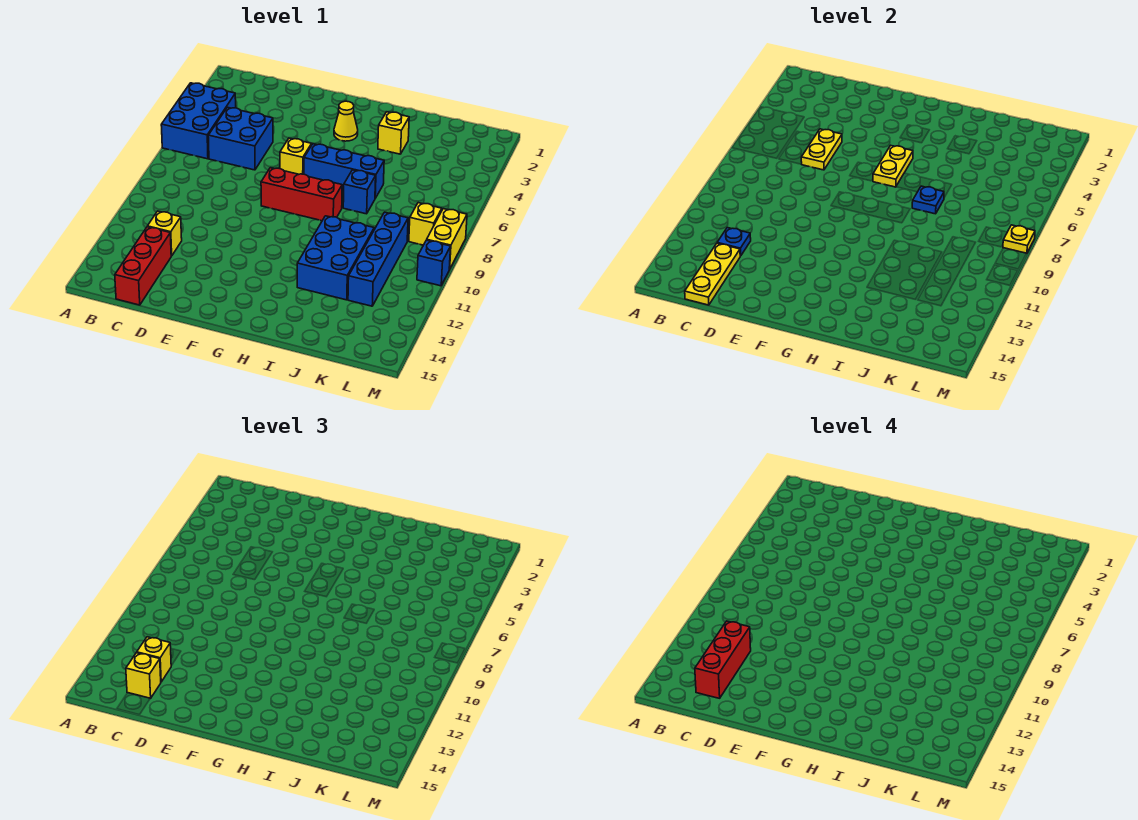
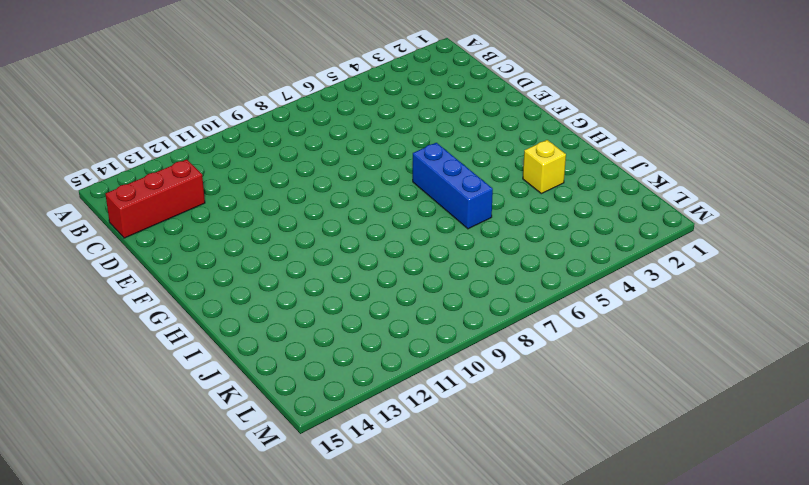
none -> blue brick A4:B6 level 1
none -> blue brick C5:D6 level 1
none -> yellow brick C12 level 1

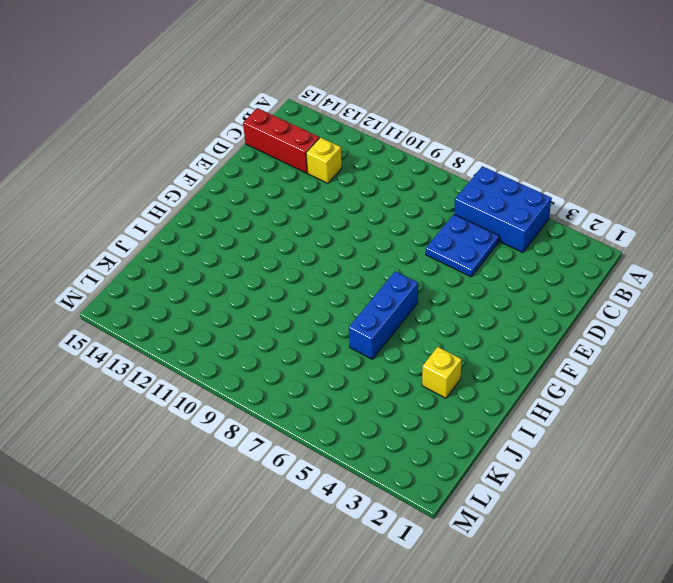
blue plate C5:D6 level 1 -> blue brick C5:D6 level 1
none -> yellow brick F6 level 1
none -> red brick F8:H8 level 1
none -> yellow cone G3 level 1

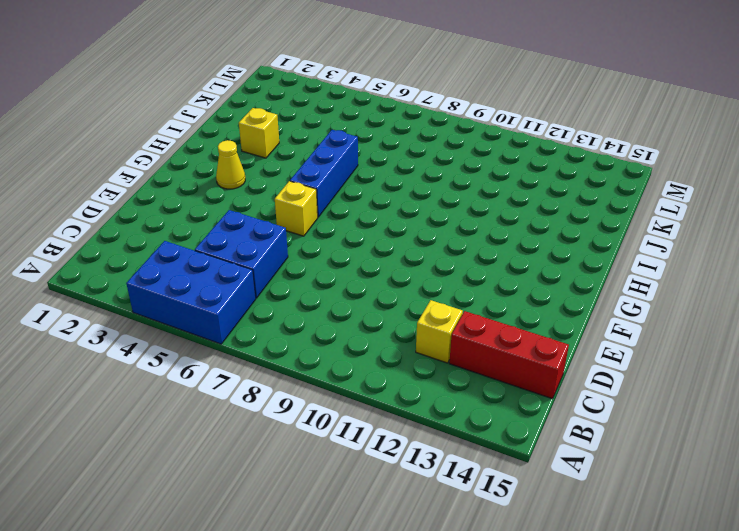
none -> red brick F8:H8 level 1
none -> blue brick I7 level 1
none -> blue brick I10:J12 level 1

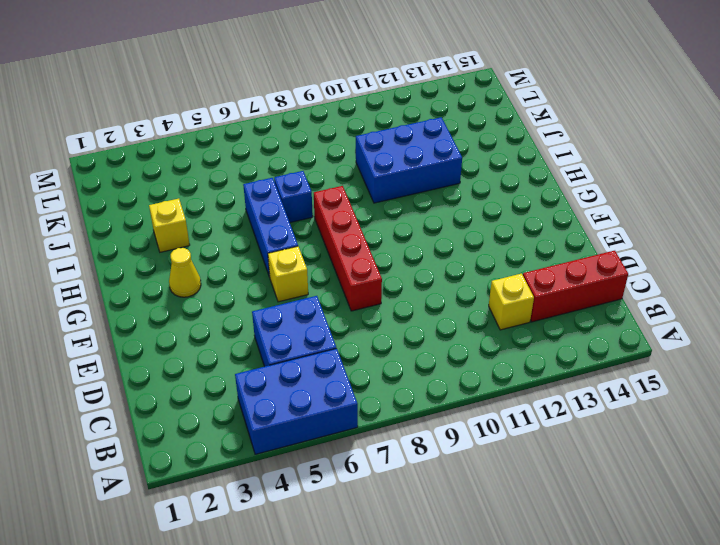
red brick E8:H8 level 1 -> red brick F8:H8 level 1
none -> blue brick K9:K12 level 1
none -> yellow brick L8 level 1
none -> yellow brick M8:M9 level 1

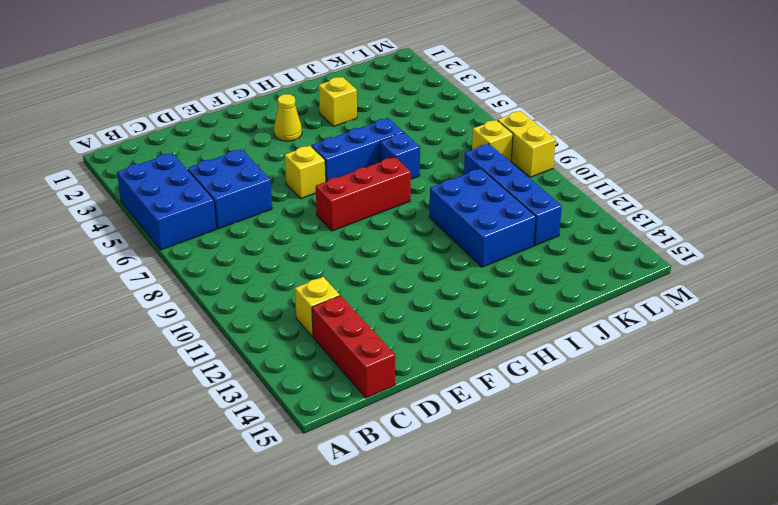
none -> blue brick M10 level 1
none -> blue plate C12 level 2
none -> yellow plate C13:C15 level 2

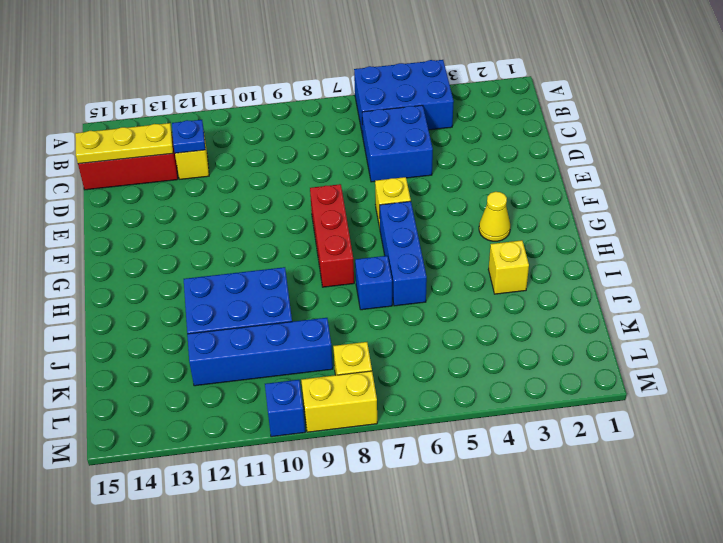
none -> yellow plate D5:D6 level 2
none -> yellow plate G5:G6 level 2
none -> blue plate I7 level 2

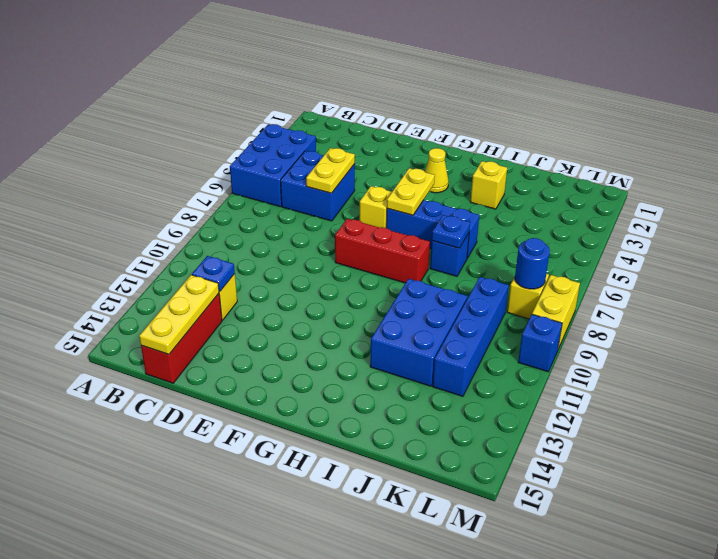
blue round brick L8 level 2 -> none
none -> yellow plate M8 level 2
none -> yellow brick C13 level 3
none -> yellow brick C14 level 3

